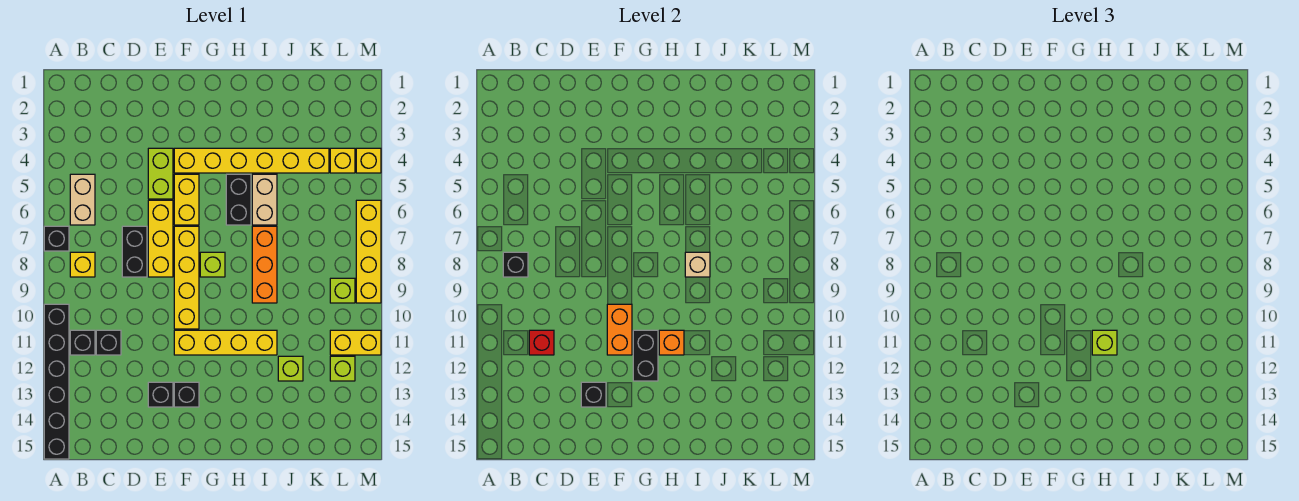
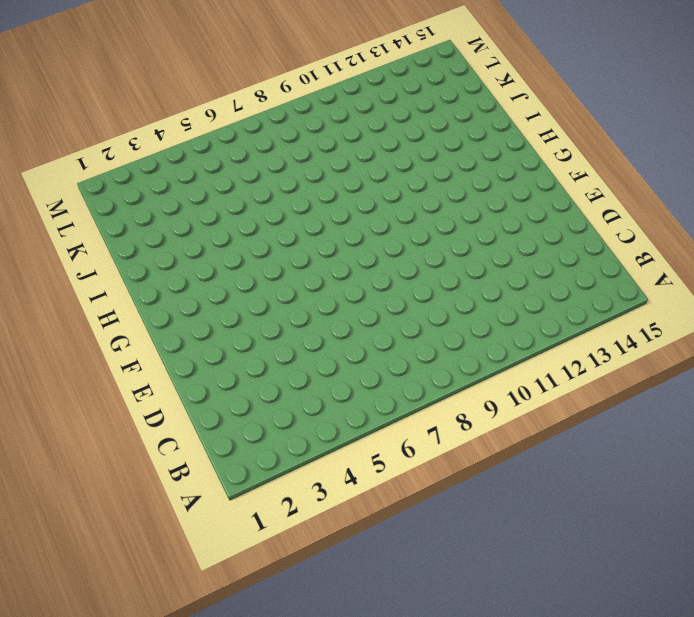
none -> black brick A7 level 1
none -> black brick A10:A15 level 1
none -> tan brick B5:B6 level 1
none -> yellow brick B8 level 1

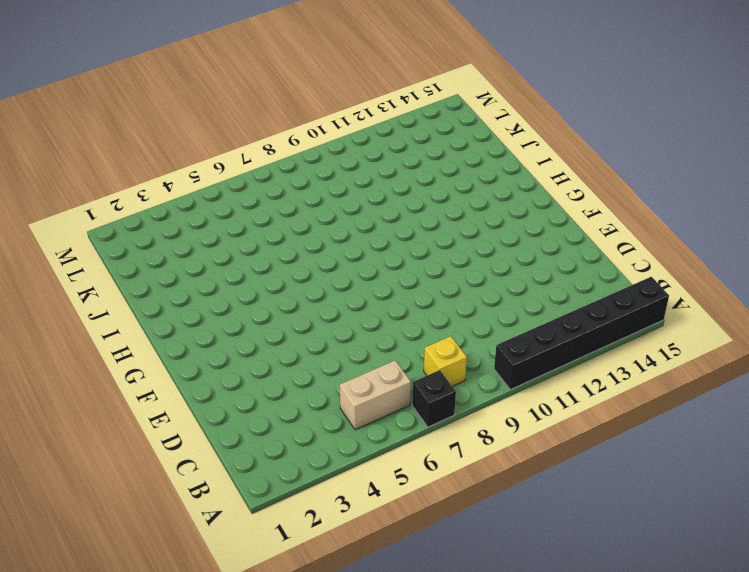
none -> black brick B11 level 1
none -> black brick C11 level 1
none -> black brick D7:D8 level 1
none -> lime brick E4:E5 level 1

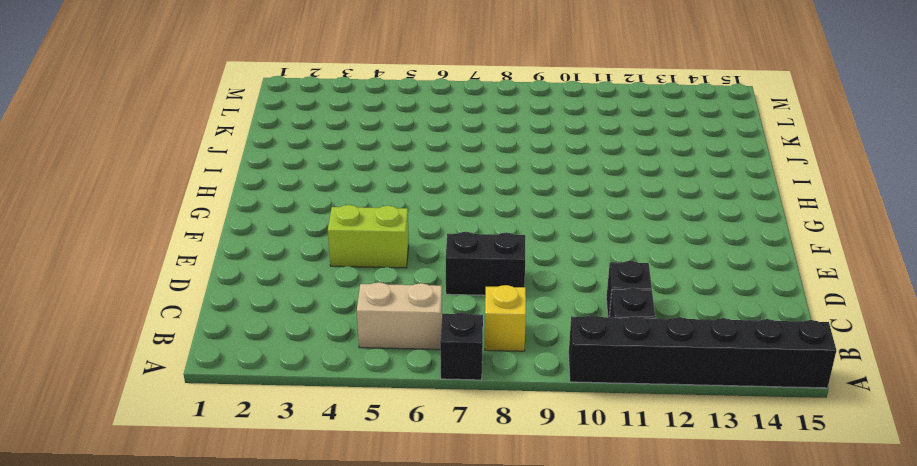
none -> yellow brick E6:E8 level 1
none -> black brick E13 level 1
none -> yellow brick F4:K4 level 1
none -> yellow brick F5:F6 level 1

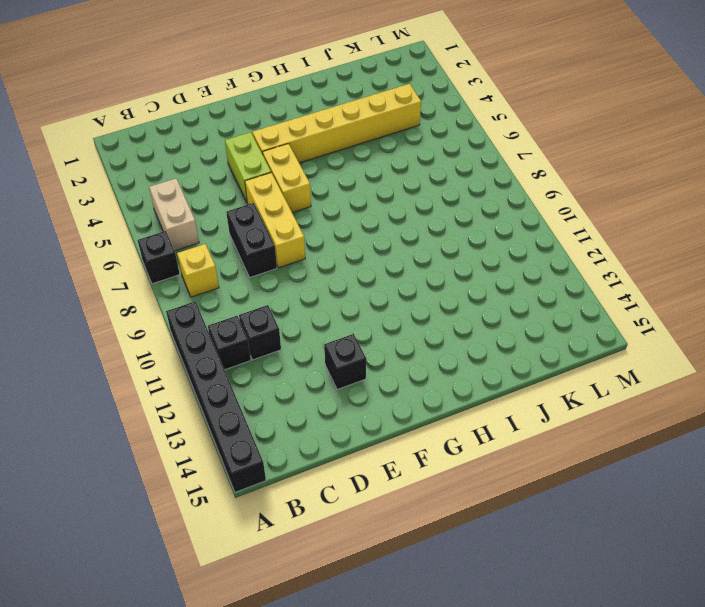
none -> yellow brick F7:F10 level 1
none -> yellow brick F11:I11 level 1
none -> black brick F13 level 1
none -> lime brick G8 level 1

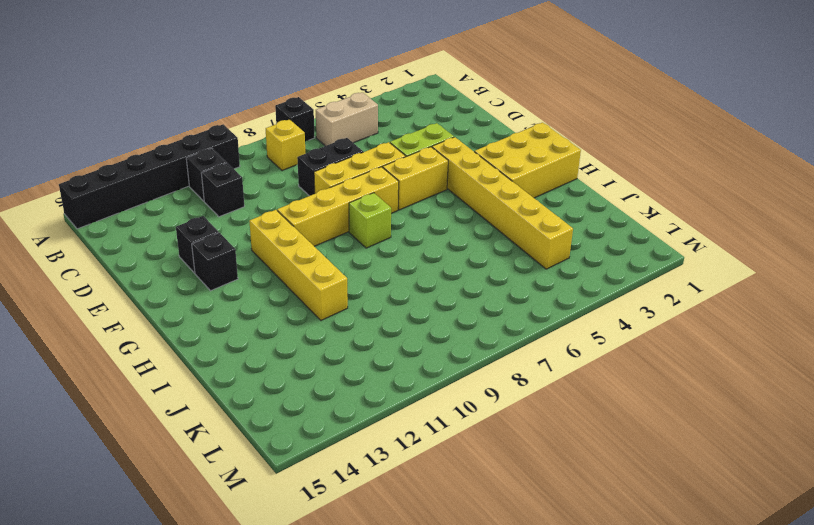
yellow brick G1:H3 level 1 -> none
none -> black brick H5:H6 level 1
none -> tan brick I5:I6 level 1
none -> orange brick I7:I9 level 1
none -> lime brick J12 level 1

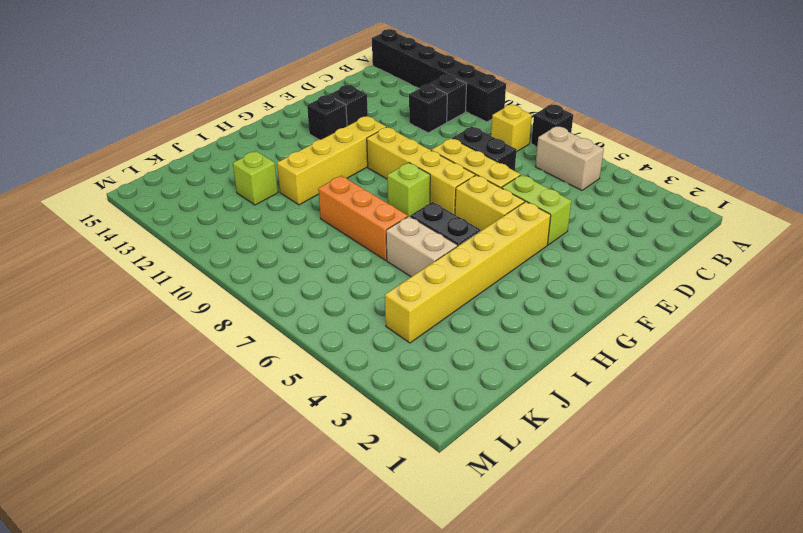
none -> yellow brick L4 level 1
none -> lime brick L9 level 1
none -> yellow brick L11:M11 level 1
none -> lime brick L12 level 1

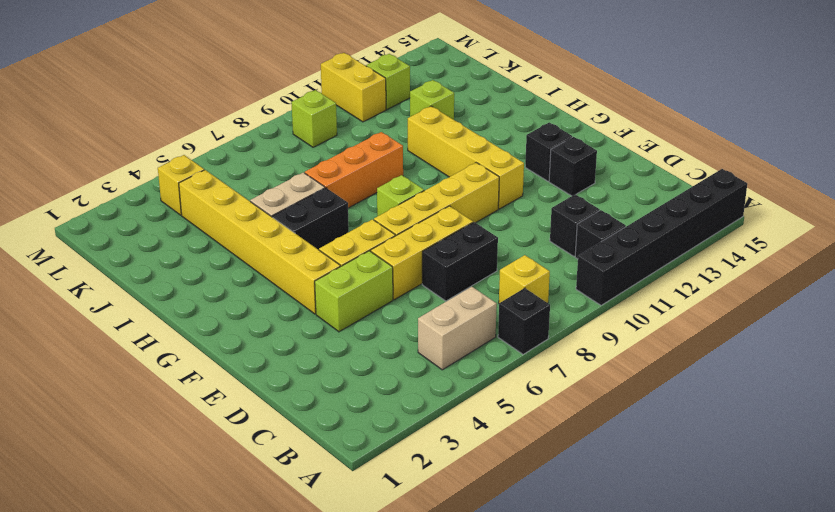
none -> yellow brick M4 level 1
none -> yellow brick M6:M9 level 1
none -> black brick B8 level 2
none -> red brick C11 level 2

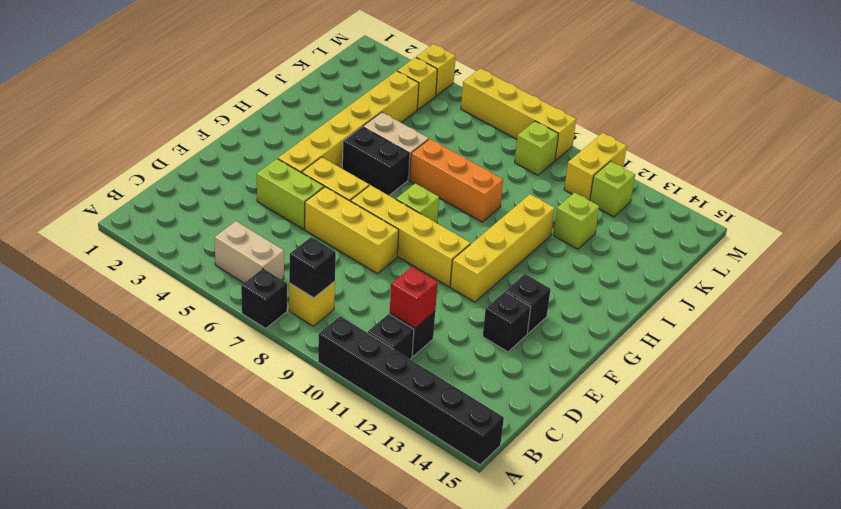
none -> black brick D7:D8 level 1
none -> black brick E13 level 2
none -> orange brick F10:F11 level 2
none -> black brick G11:G12 level 2

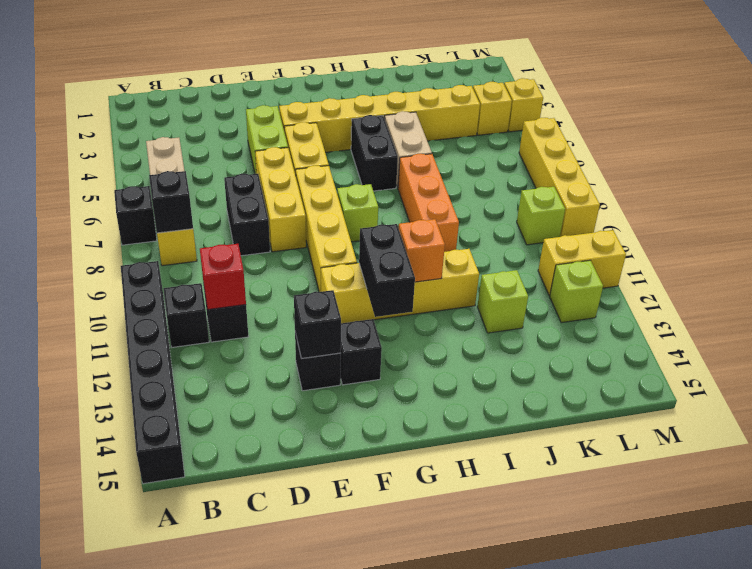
none -> orange brick F10:F11 level 2
none -> tan brick I8 level 2
none -> lime brick H11 level 3

